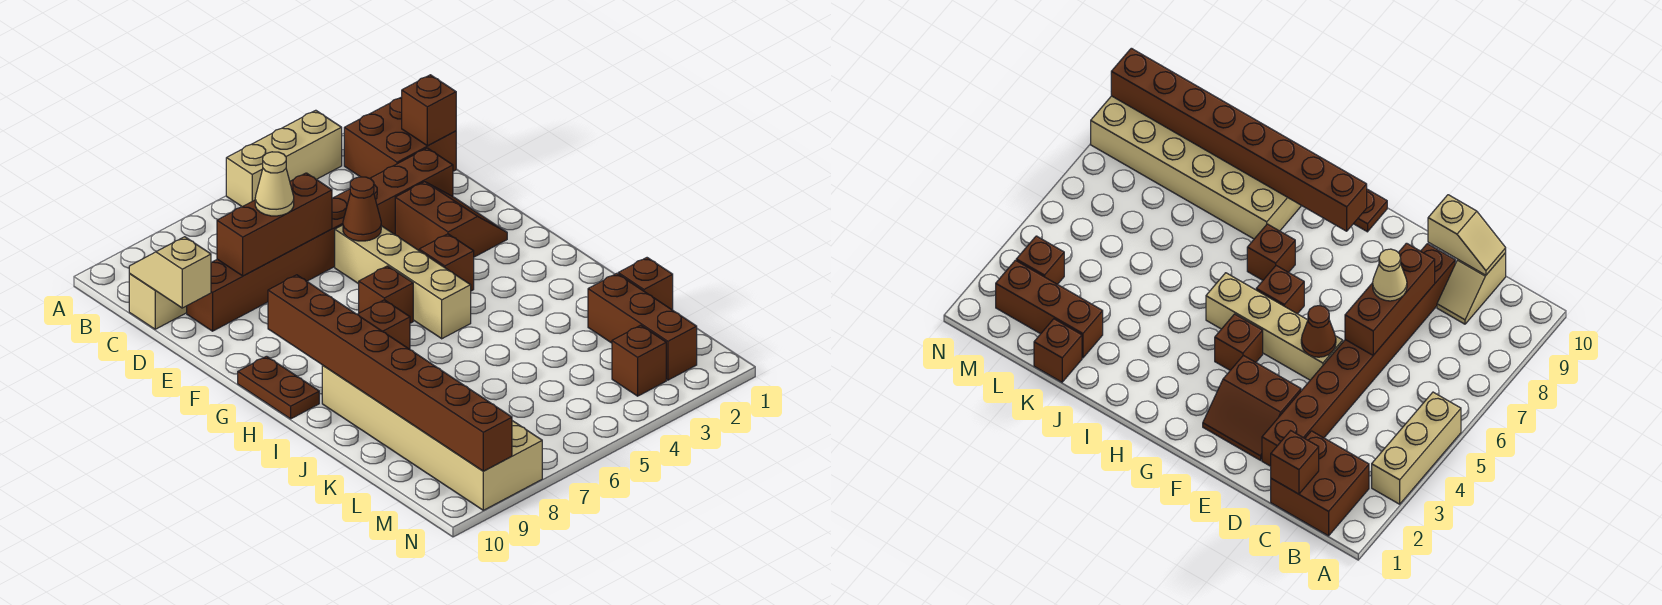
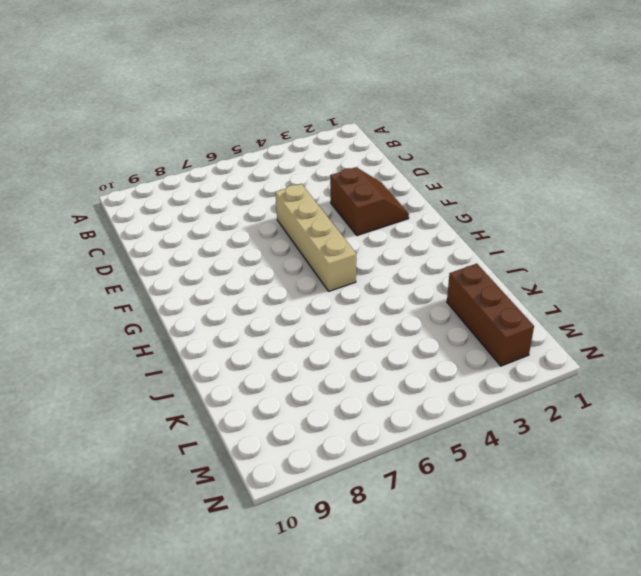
none -> tan brick A3:A5 level 1
none -> brown brick B1:C2 level 1
none -> tan slope C9:C10 level 1 top 10

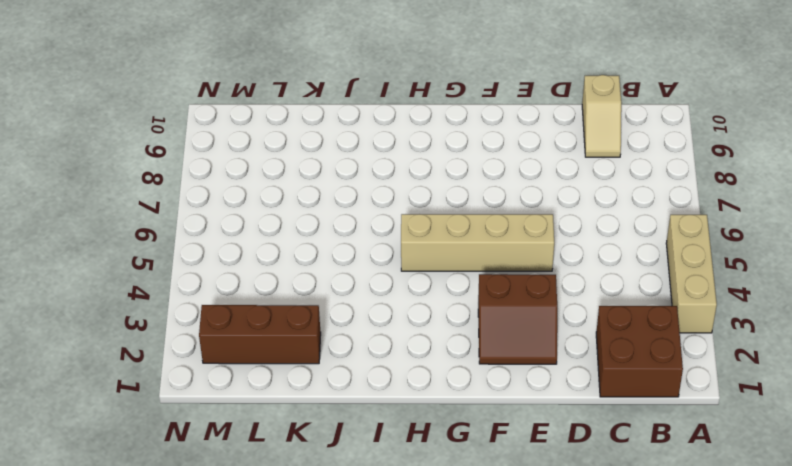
none -> brown brick D2:D9 level 1
none -> brown brick G4 level 1
none -> brown brick G6 level 1

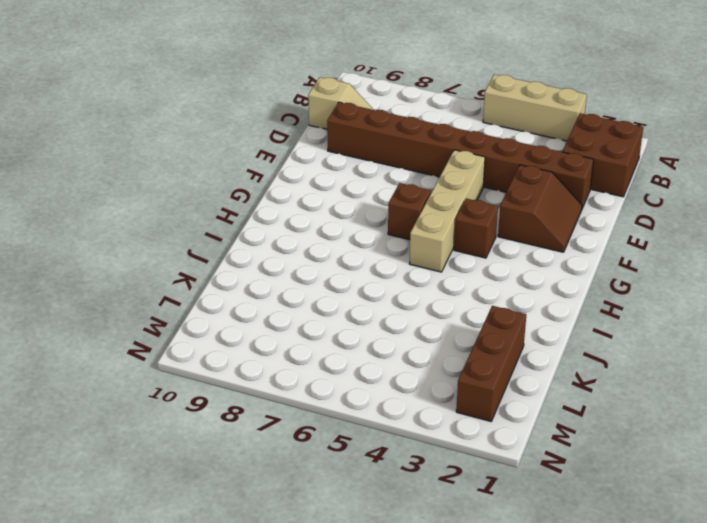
none -> brown plate G10:H10 level 1
none -> brown brick H7 level 1
none -> tan brick I8:N9 level 1

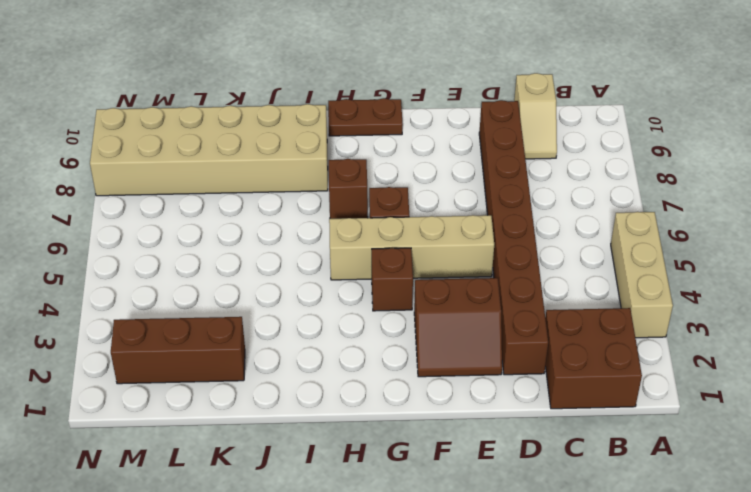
none -> brown brick K1 level 1
none -> brown brick M3 level 1
none -> brown brick C1 level 2

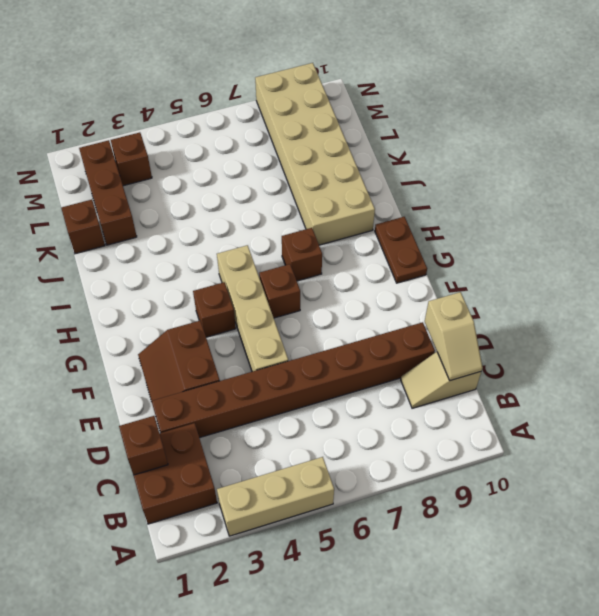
none -> brown brick D6:D8 level 2
none -> brown cone E5 level 2
none -> brown brick G9:N9 level 2

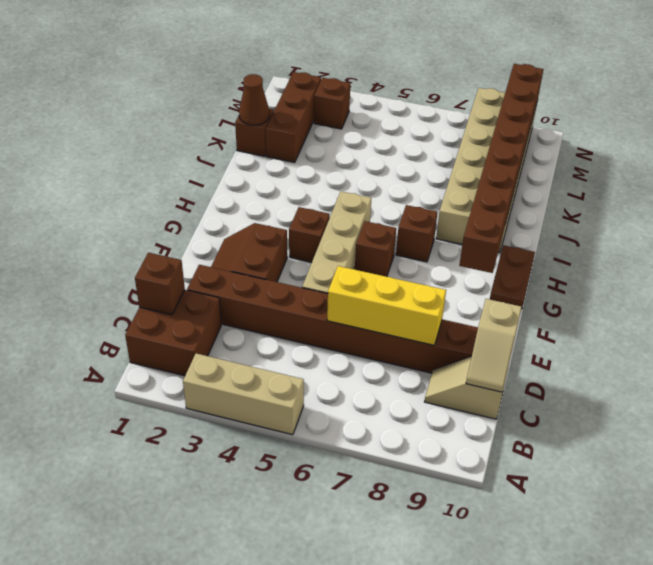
yellow brick D6:D8 level 2 -> brown brick D6:D8 level 2
brown cone K1 level 2 -> brown cone E5 level 2
none -> tan cone D7 level 3

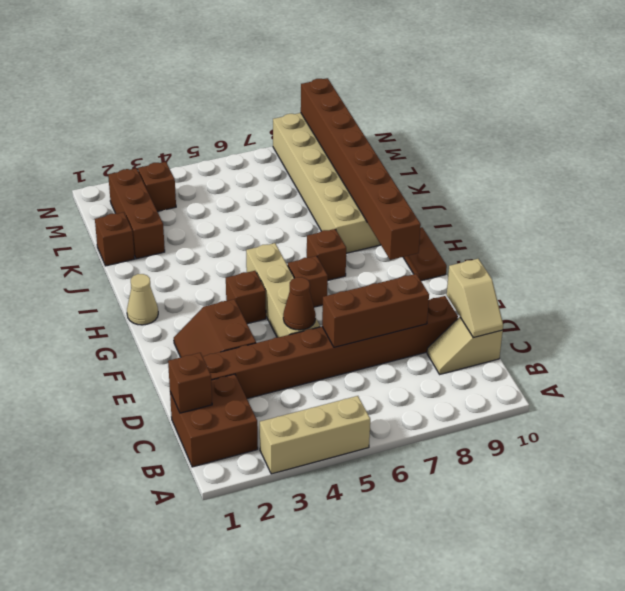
tan cone H1 level 1 -> tan cone D7 level 3

